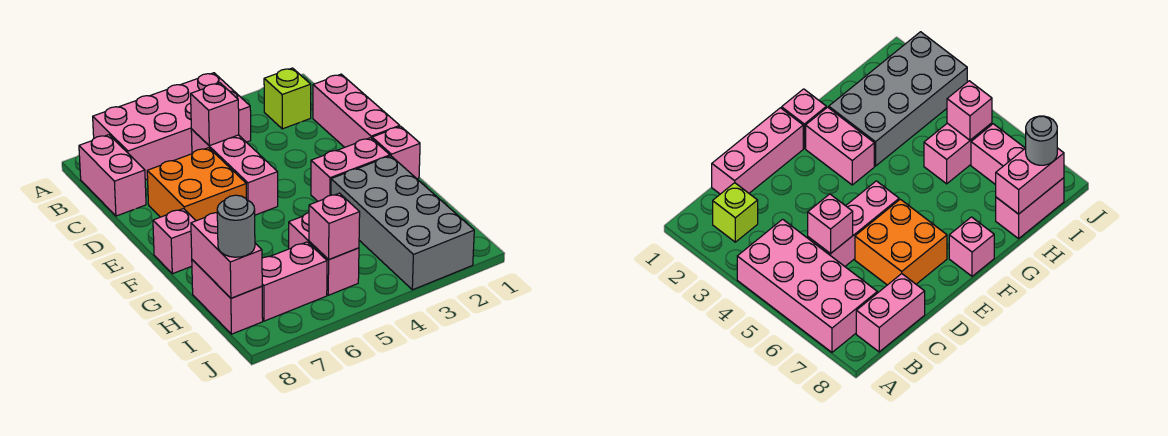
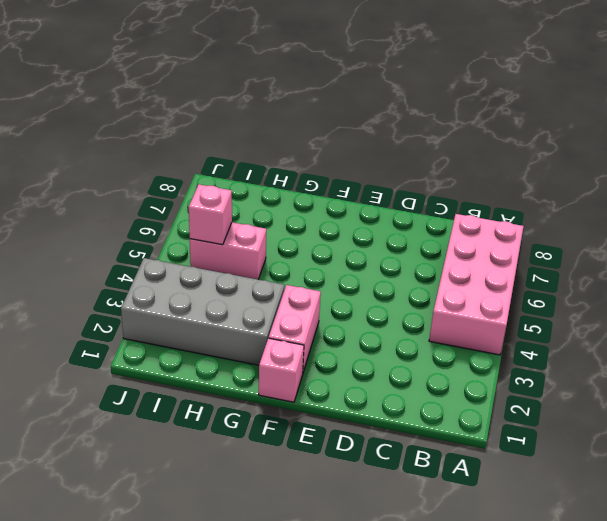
none -> lime brick B2 level 1
none -> pink brick B8:C8 level 1
none -> pink brick C1:E1 level 1

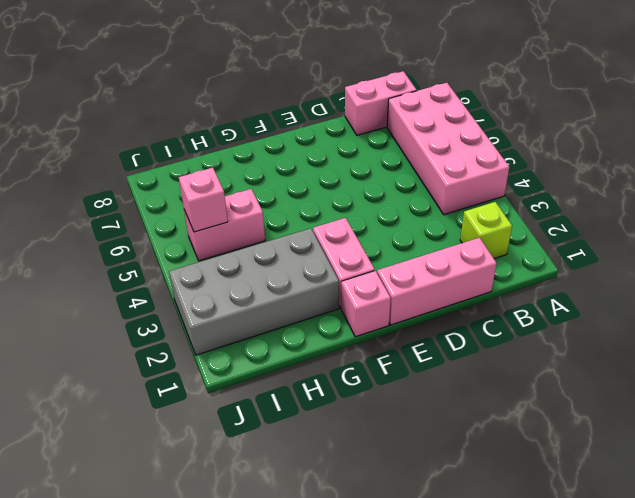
none -> pink brick C5:E5 level 1
none -> orange brick D6:E7 level 1
none -> pink brick F8 level 1

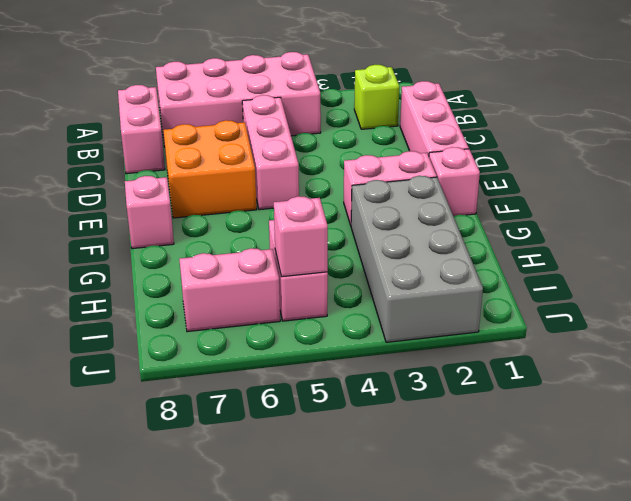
none -> pink brick H8:I8 level 1
none -> pink brick C5 level 2
none -> pink brick H8:I8 level 2

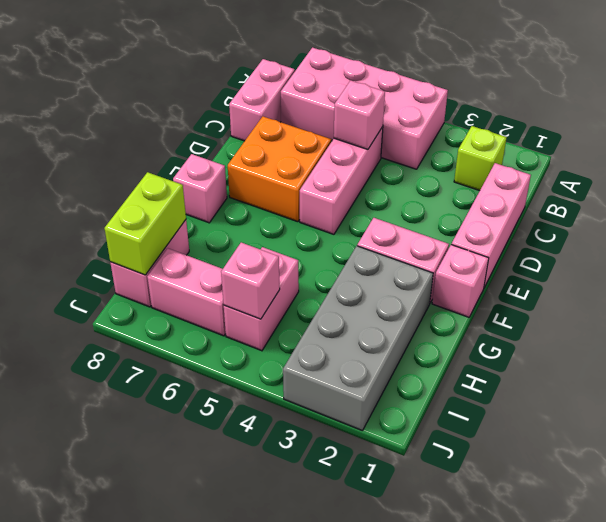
lime brick H8:I8 level 2 -> pink brick H8:I8 level 2
none -> grey round brick I8 level 3

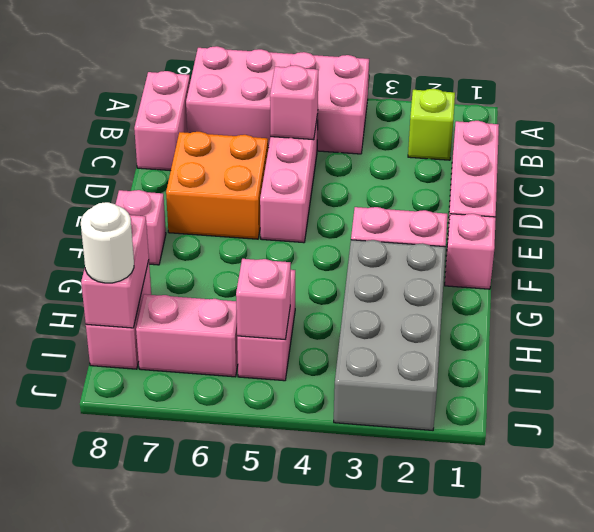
white round brick I8 level 3 -> grey round brick I8 level 3

